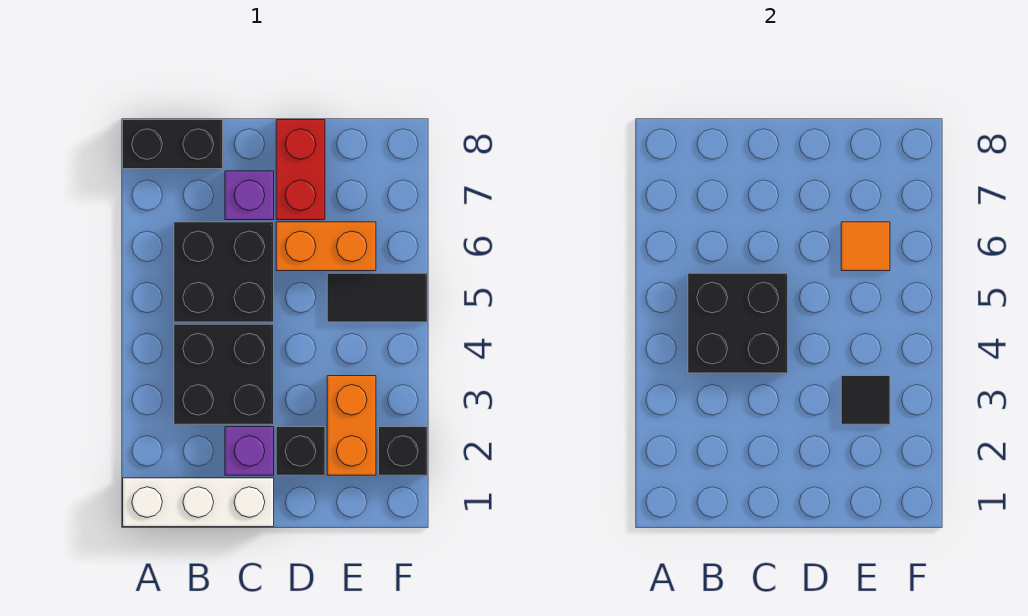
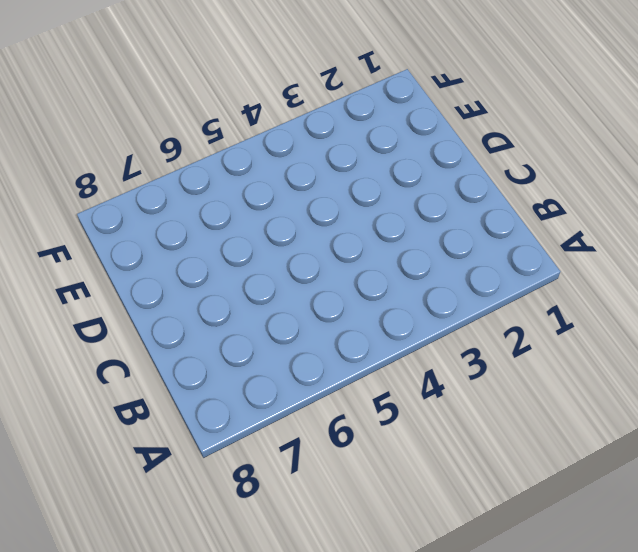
none -> white brick A1:C1 level 1
none -> black brick A8:B8 level 1
none -> black brick B3:C4 level 1

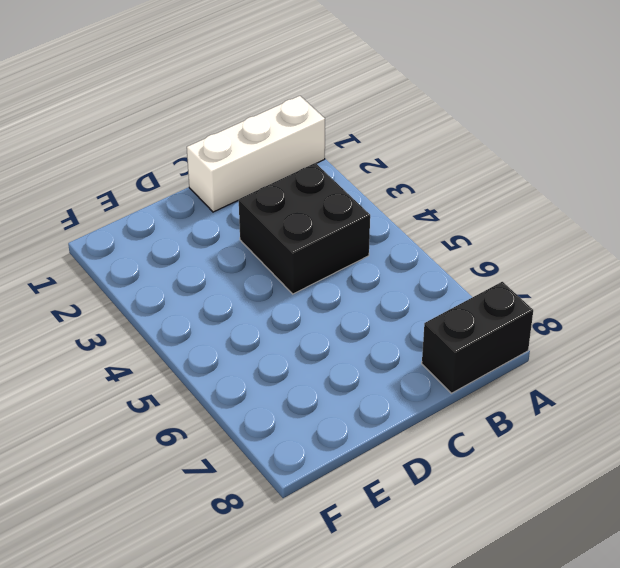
none -> black brick B5:C6 level 1
none -> purple brick C2 level 1
none -> purple brick C7 level 1

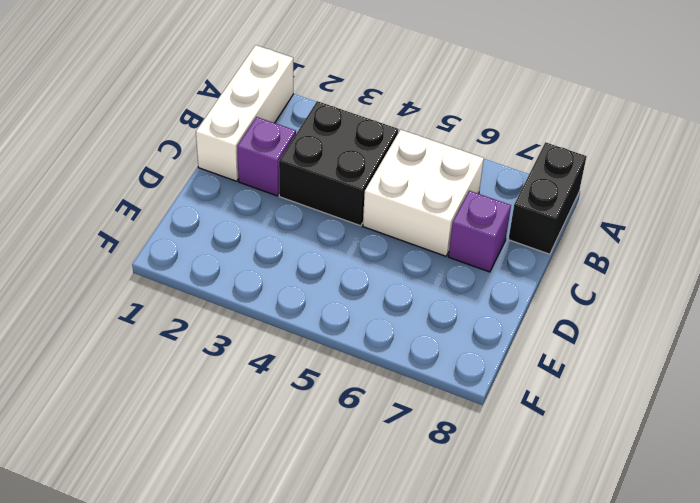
white brick B5:C6 level 1 -> black brick B5:C6 level 1
none -> black brick D2 level 1
none -> orange brick D6:E6 level 1
none -> red brick D7:D8 level 1

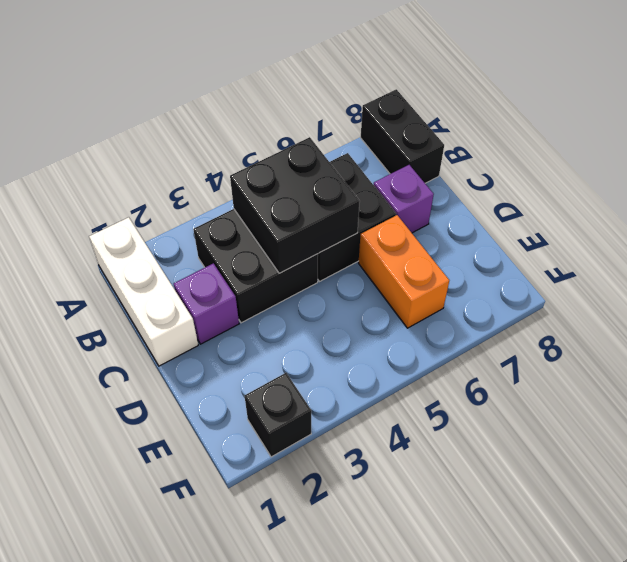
none -> black brick D2 level 1
none -> red brick D7:D8 level 1
none -> orange brick E2:E3 level 1

